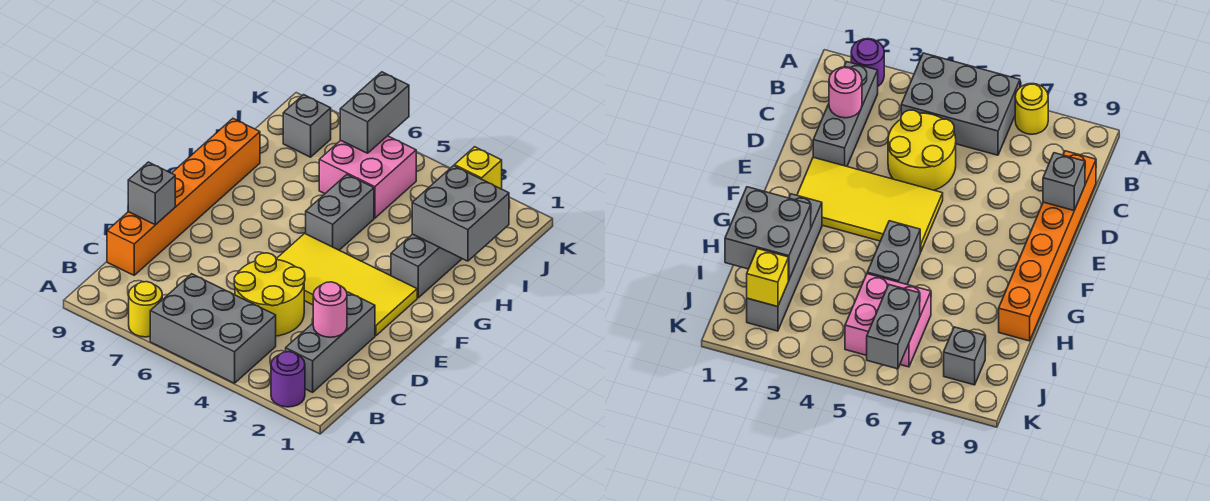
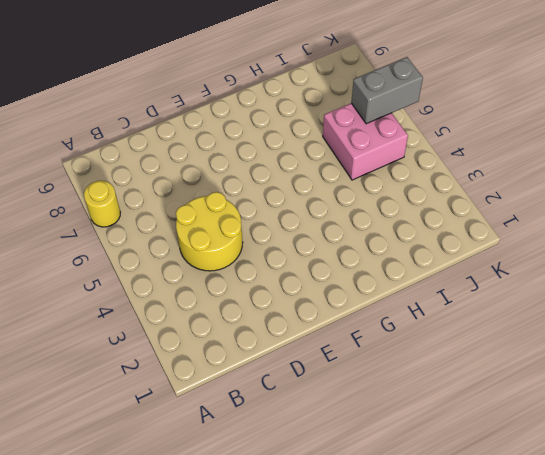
none -> purple round brick A2 level 1
none -> grey brick A4:B6 level 1
none -> grey brick B2:D2 level 1

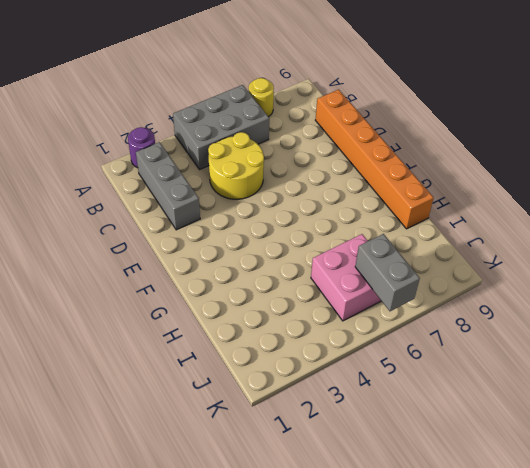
none -> yellow tile E2:F5 level 1
none -> grey brick G2:J2 level 1
none -> grey brick G5:H5 level 1

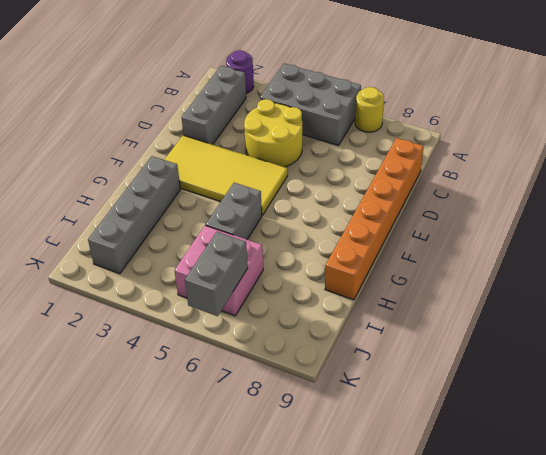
none -> grey brick J8 level 1
none -> pink round brick C2 level 2
none -> grey brick D9 level 2

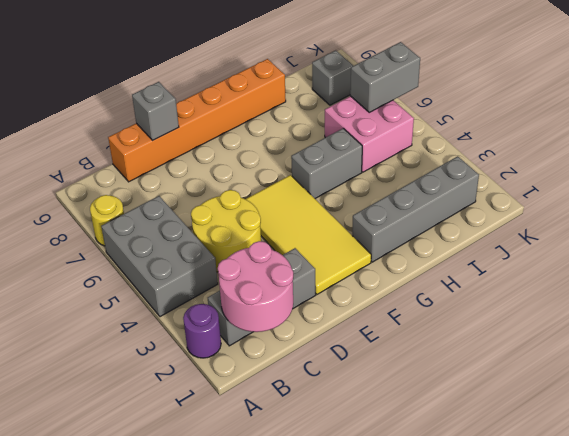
pink round brick B1:C2 level 2 -> pink round brick C2 level 2
none -> grey brick H1:I2 level 2
none -> yellow brick J2 level 2

